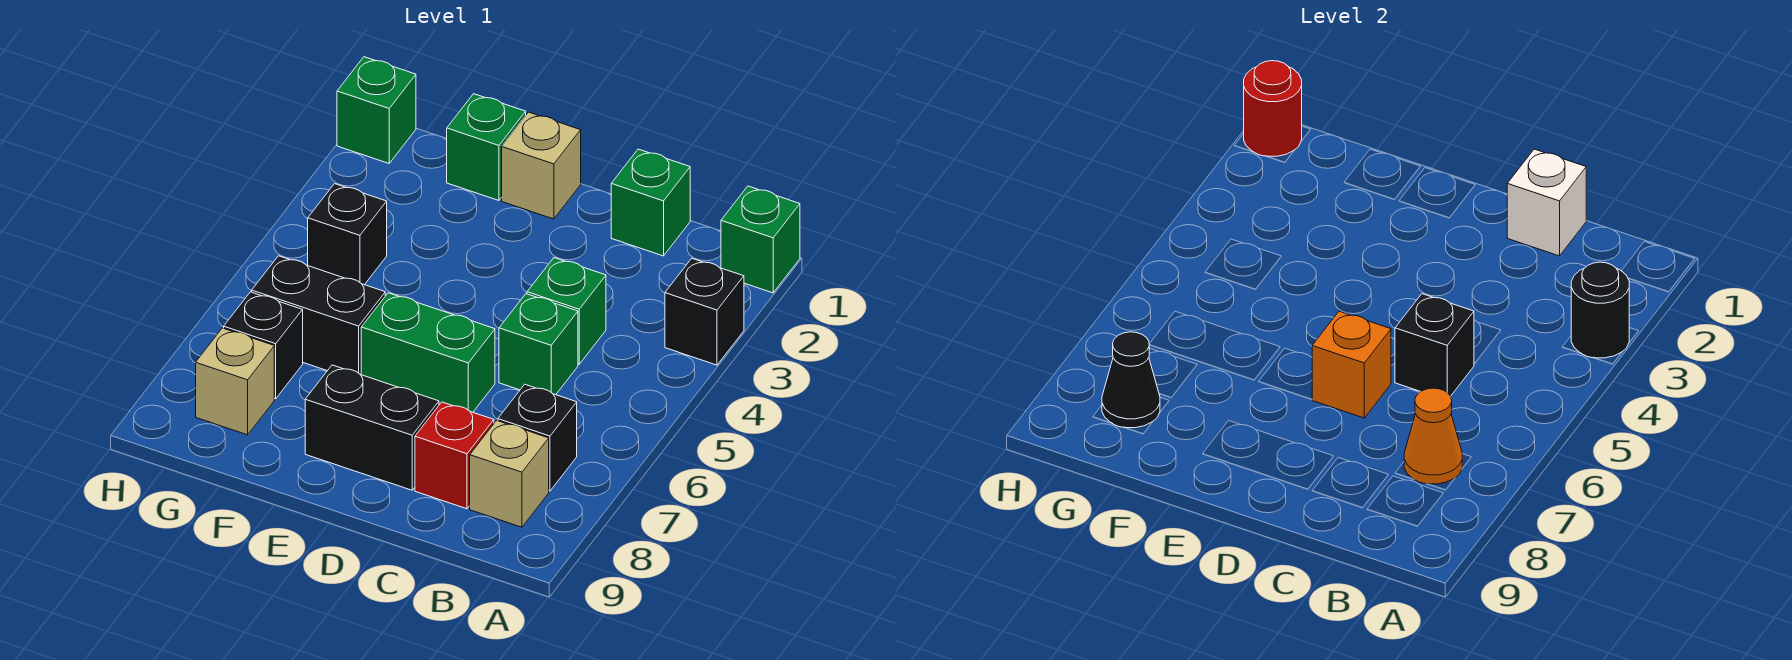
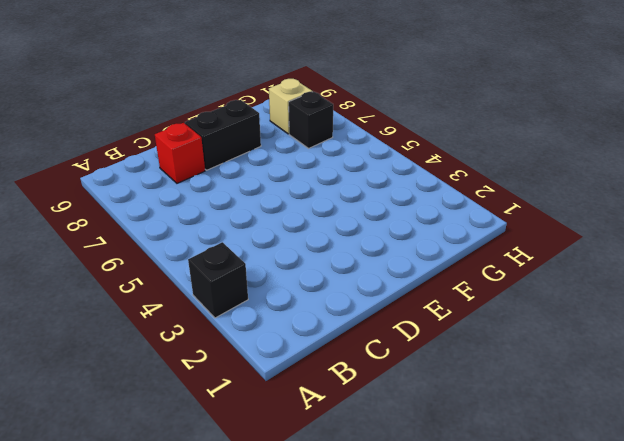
none -> green brick A1 level 1
none -> black brick B7 level 1
none -> tan brick B8 level 1

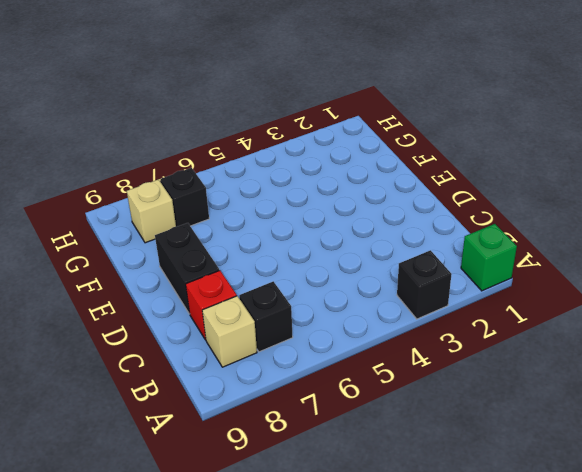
none -> green brick C1 level 1
none -> green brick C4 level 1
none -> green brick C5 level 1

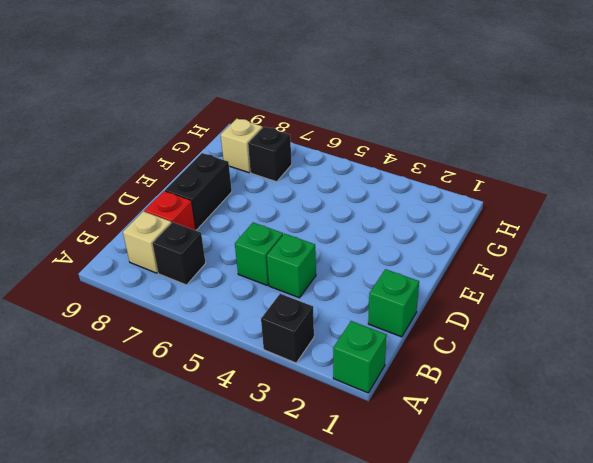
none -> green brick D6:E6 level 1
none -> tan brick E1 level 1
none -> green brick F1 level 1

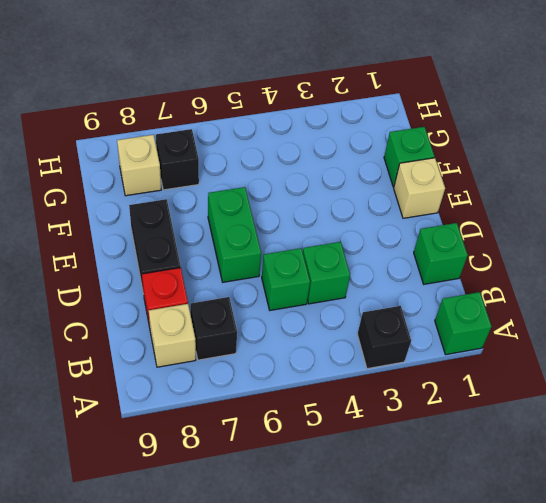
none -> black brick F6:G6 level 1
none -> black brick G4 level 1
none -> green brick H1 level 1

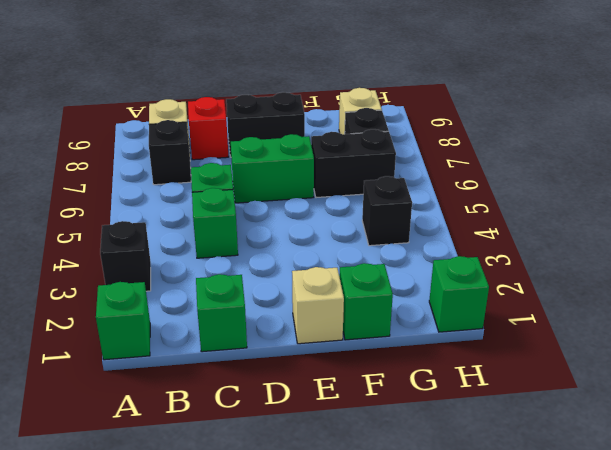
none -> black round brick A3 level 2
none -> orange cone B7 level 2
none -> white brick C1 level 2

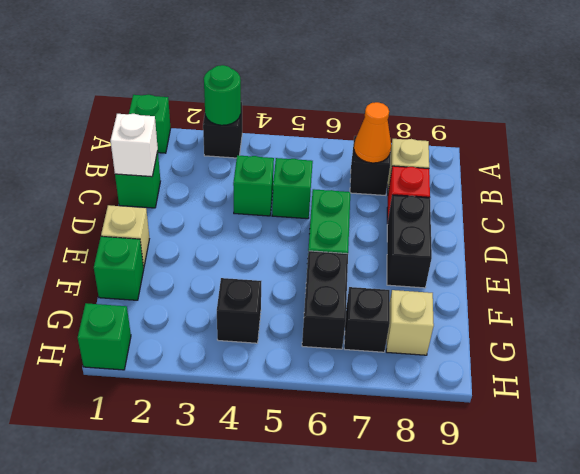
green round brick A3 level 2 -> black round brick A3 level 2
none -> black brick C5 level 2
none -> orange brick D6 level 2
none -> black cone G8 level 2

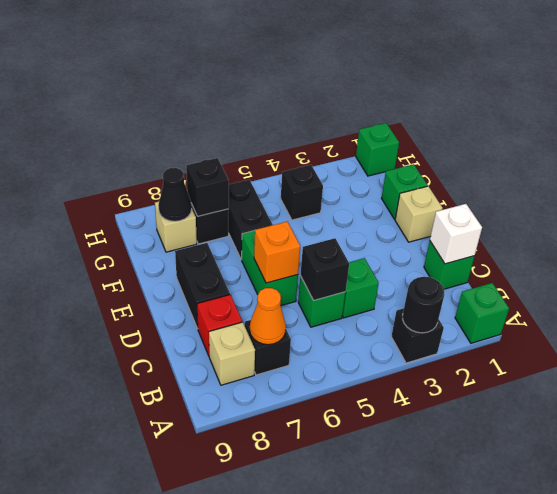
black brick G7 level 2 -> none
none -> red round brick H1 level 2

